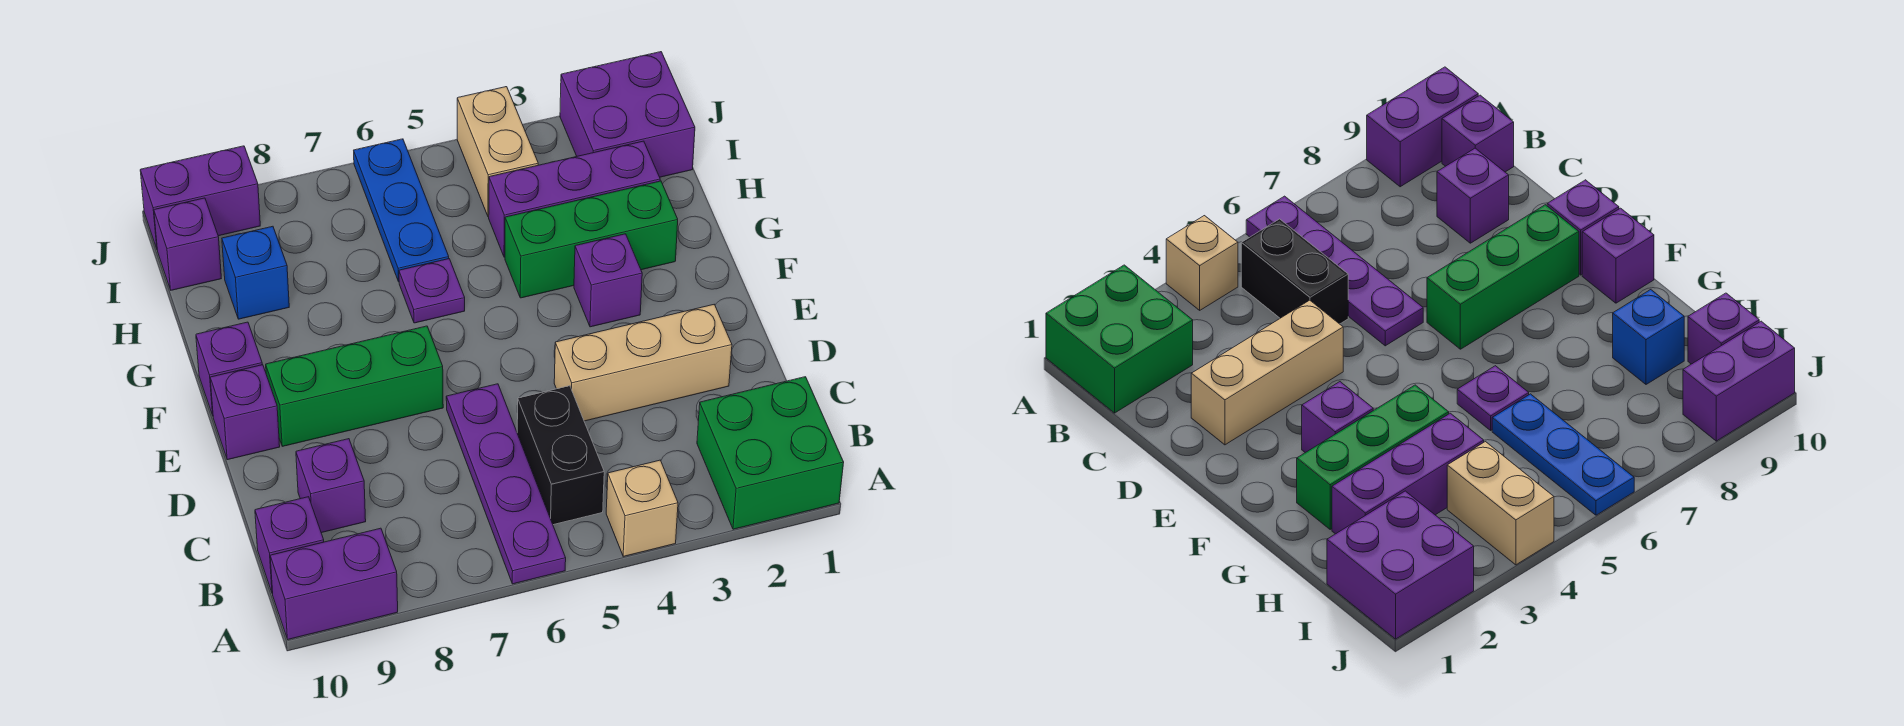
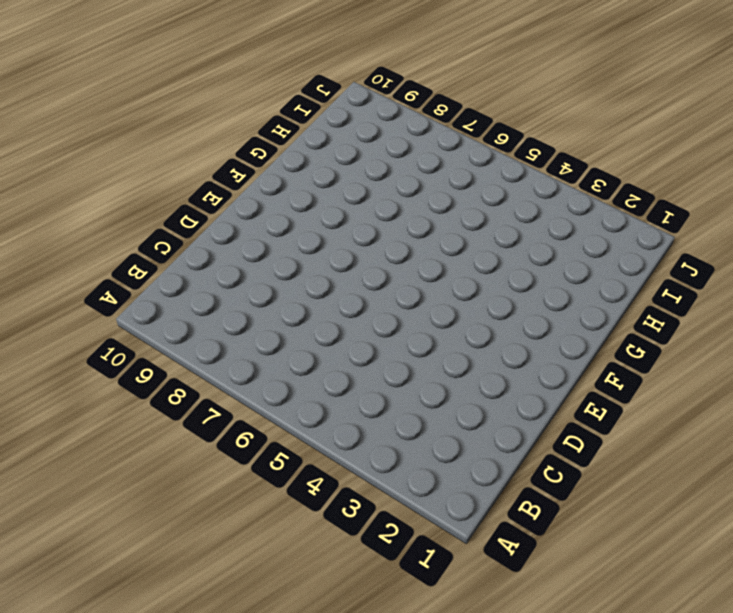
none -> green brick A1:B2 level 1
none -> tan brick A4 level 1
none -> purple plate A6:D6 level 1

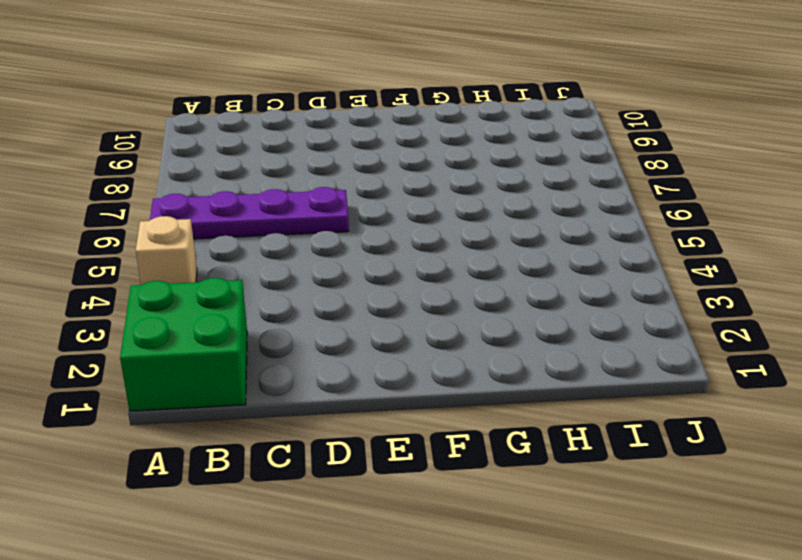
none -> purple brick A9:A10 level 1
none -> black brick B5:C5 level 1
none -> purple brick B10 level 1

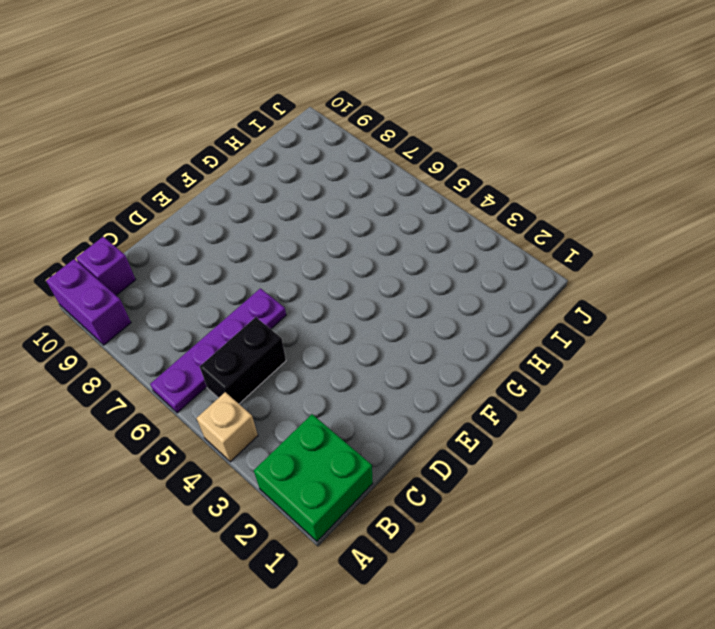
none -> purple brick C9 level 1
none -> tan brick D2:D4 level 1
none -> green brick E7:E9 level 1

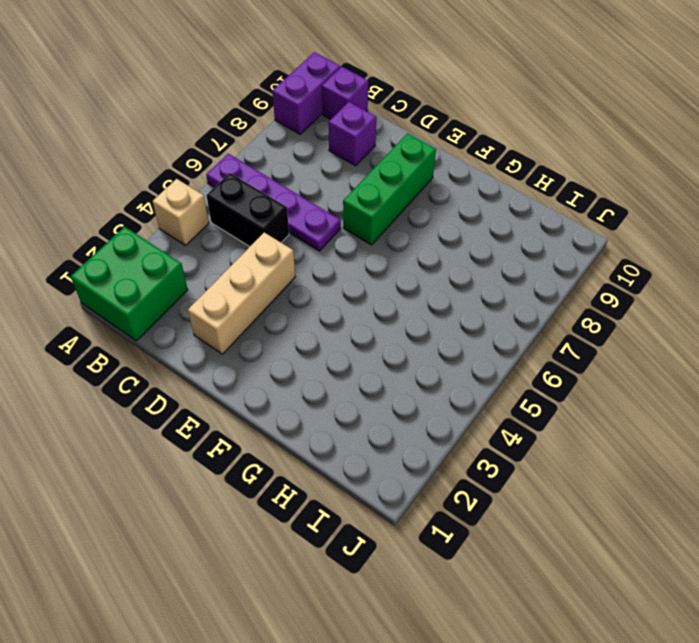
none -> purple brick E10 level 1
none -> purple brick F3 level 1
none -> purple brick F10 level 1

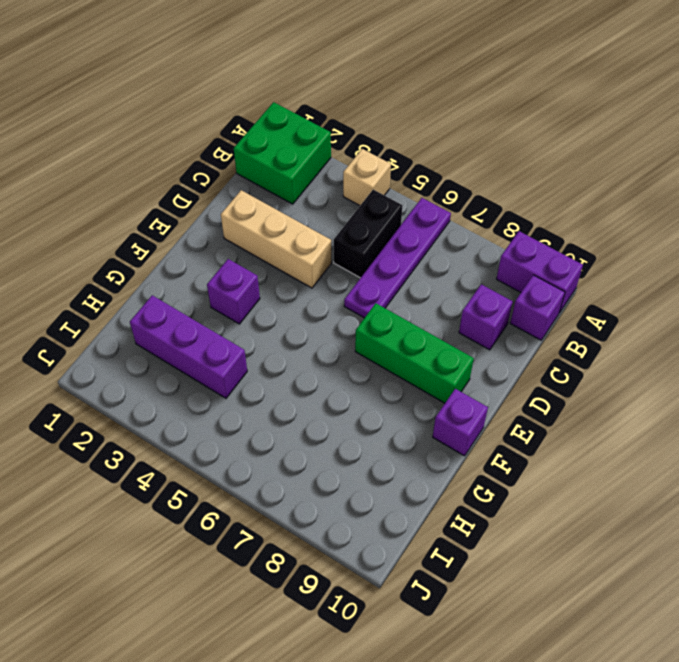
none -> purple brick E10 level 1
none -> green brick G2:G4 level 1
none -> purple plate G6 level 1

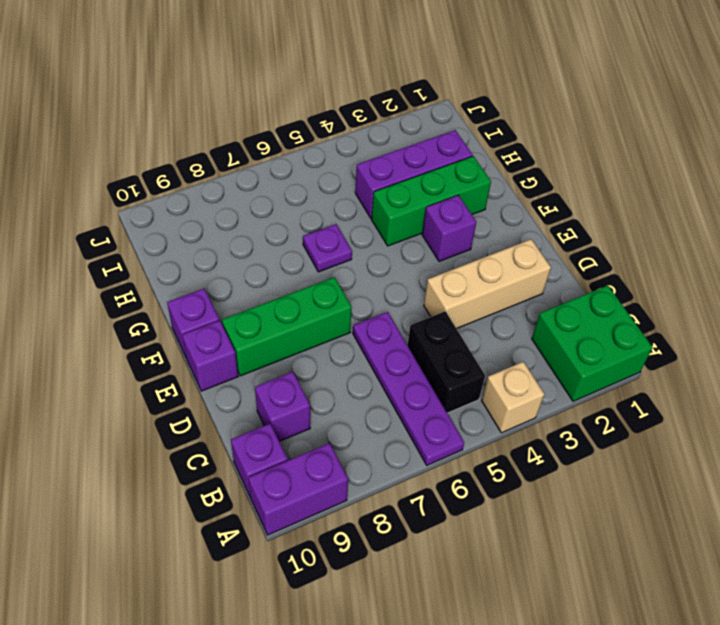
none -> blue plate H6:J6 level 1
none -> blue brick H9 level 1
none -> purple brick I1:J2 level 1

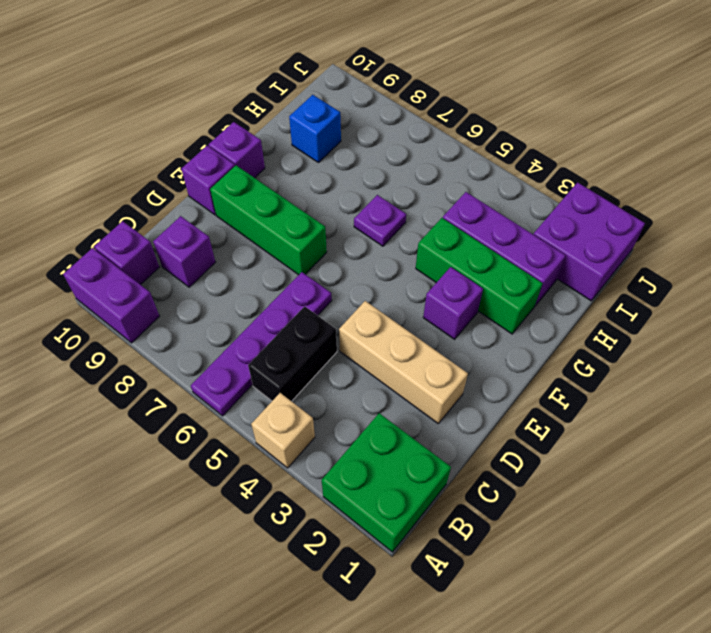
none -> blue plate H6:J6 level 1
none -> tan brick I4:J4 level 1
none -> purple brick I10 level 1

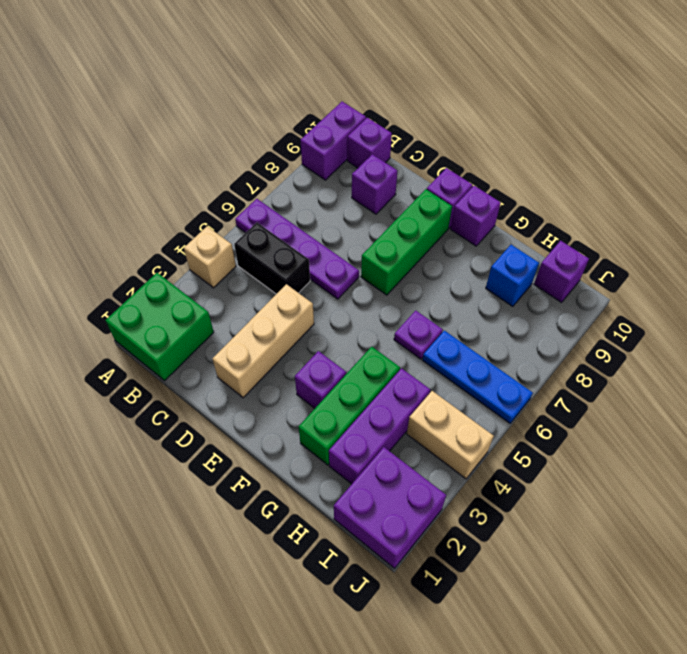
none -> purple brick J9:J10 level 1

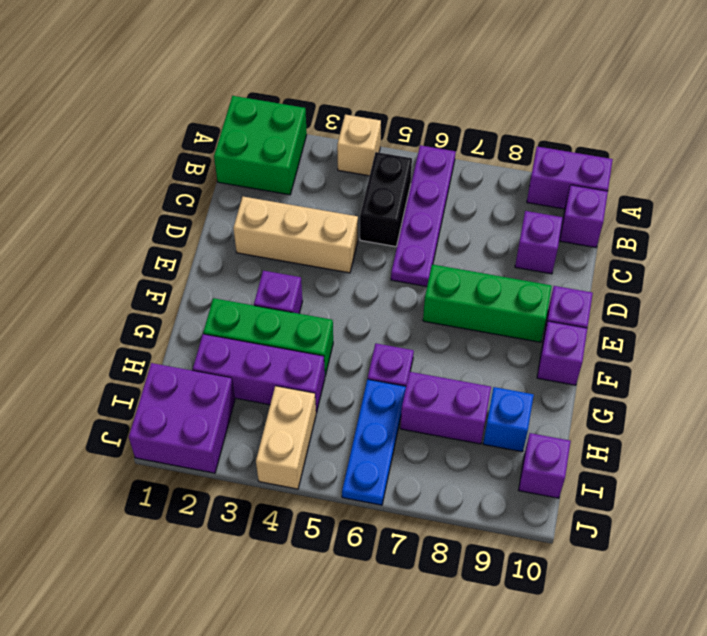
purple brick H7:H8 level 1 -> purple brick J9:J10 level 1

